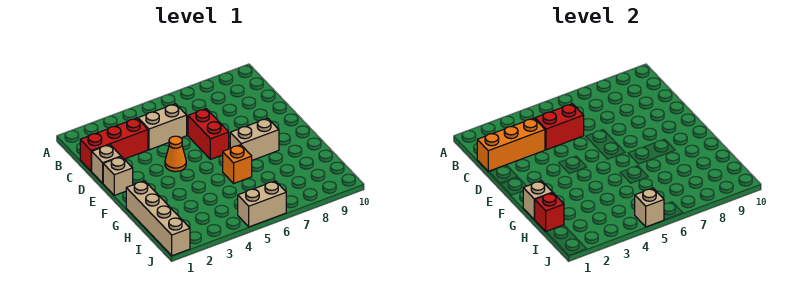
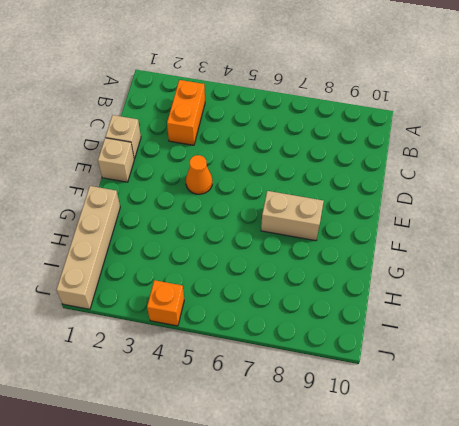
orange brick B3:C3 level 1 -> red brick C1:C3 level 1
orange brick J4 level 1 -> orange brick G6 level 1
none -> tan brick C4:C5 level 1
none -> red brick D6:E6 level 1
none -> tan brick J5:J6 level 1

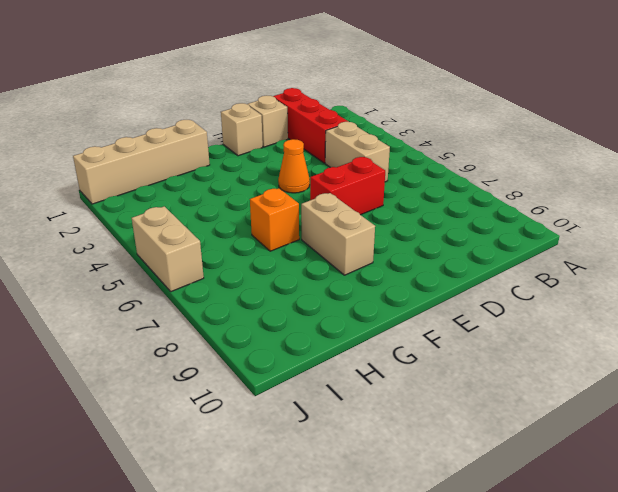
none -> orange brick C1:C3 level 2
none -> red brick C4:C5 level 2
none -> tan brick G1 level 2

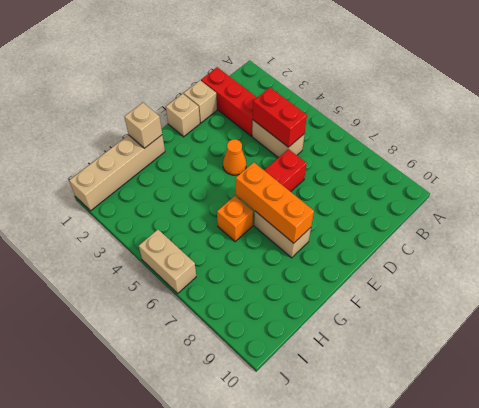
orange brick F6:F8 level 2 -> orange brick C1:C3 level 2
none -> red brick H1 level 2
none -> tan brick J5 level 2

